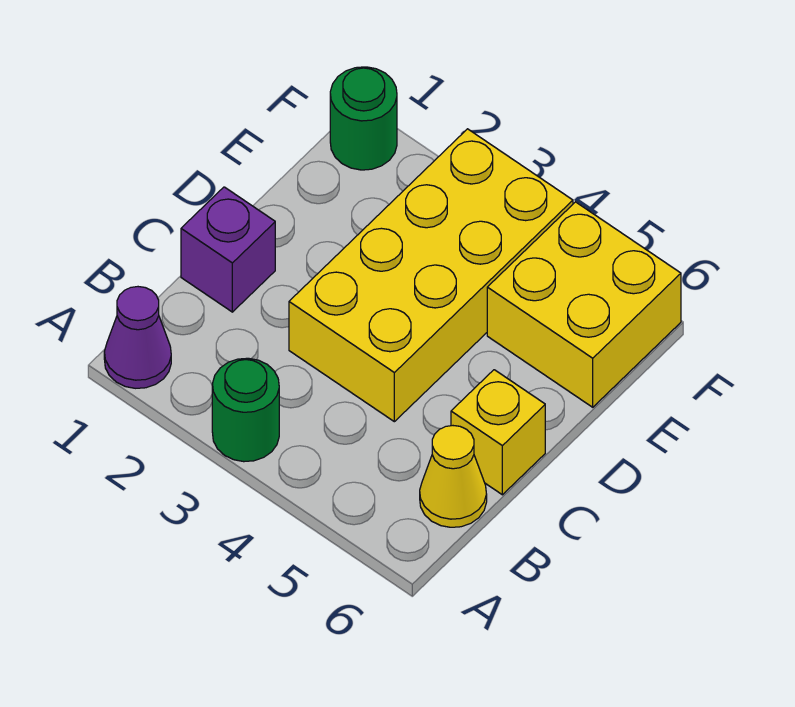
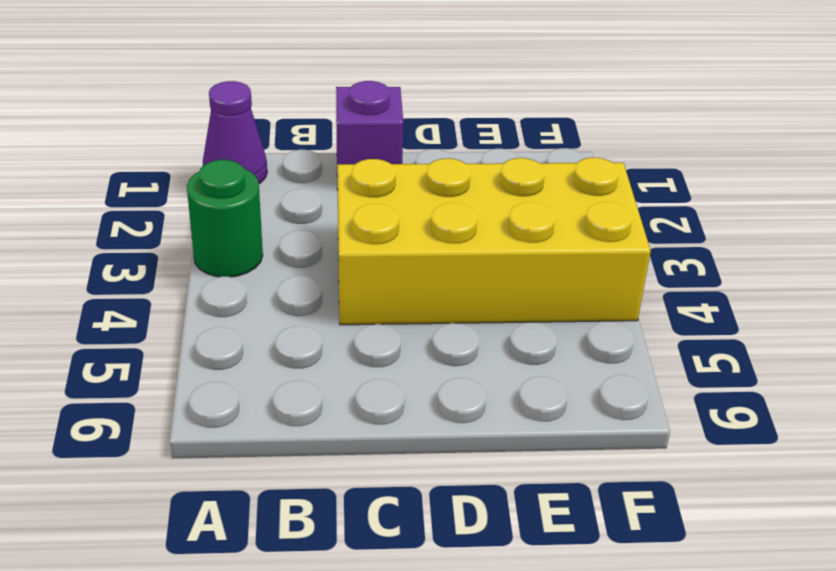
none -> yellow cone B6 level 1
none -> yellow brick C6 level 1

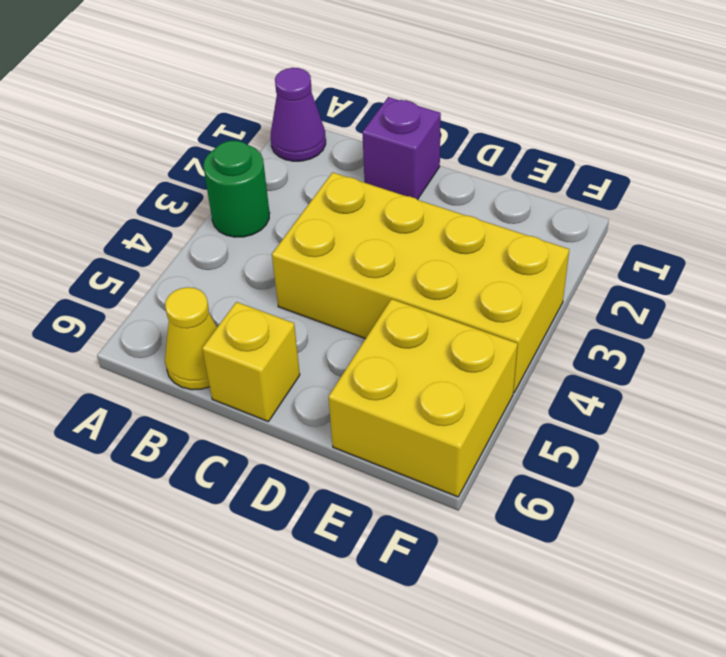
none -> green round brick F1 level 1

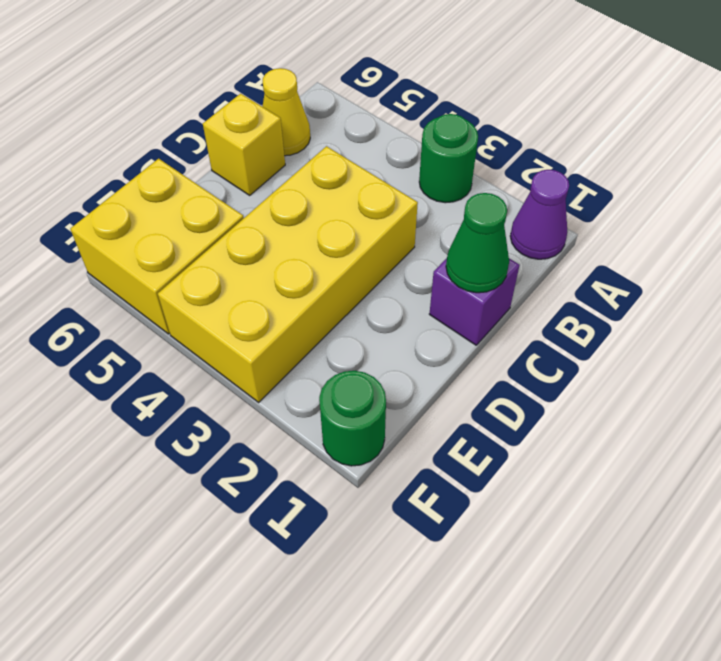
green cone C1 level 2 -> none

